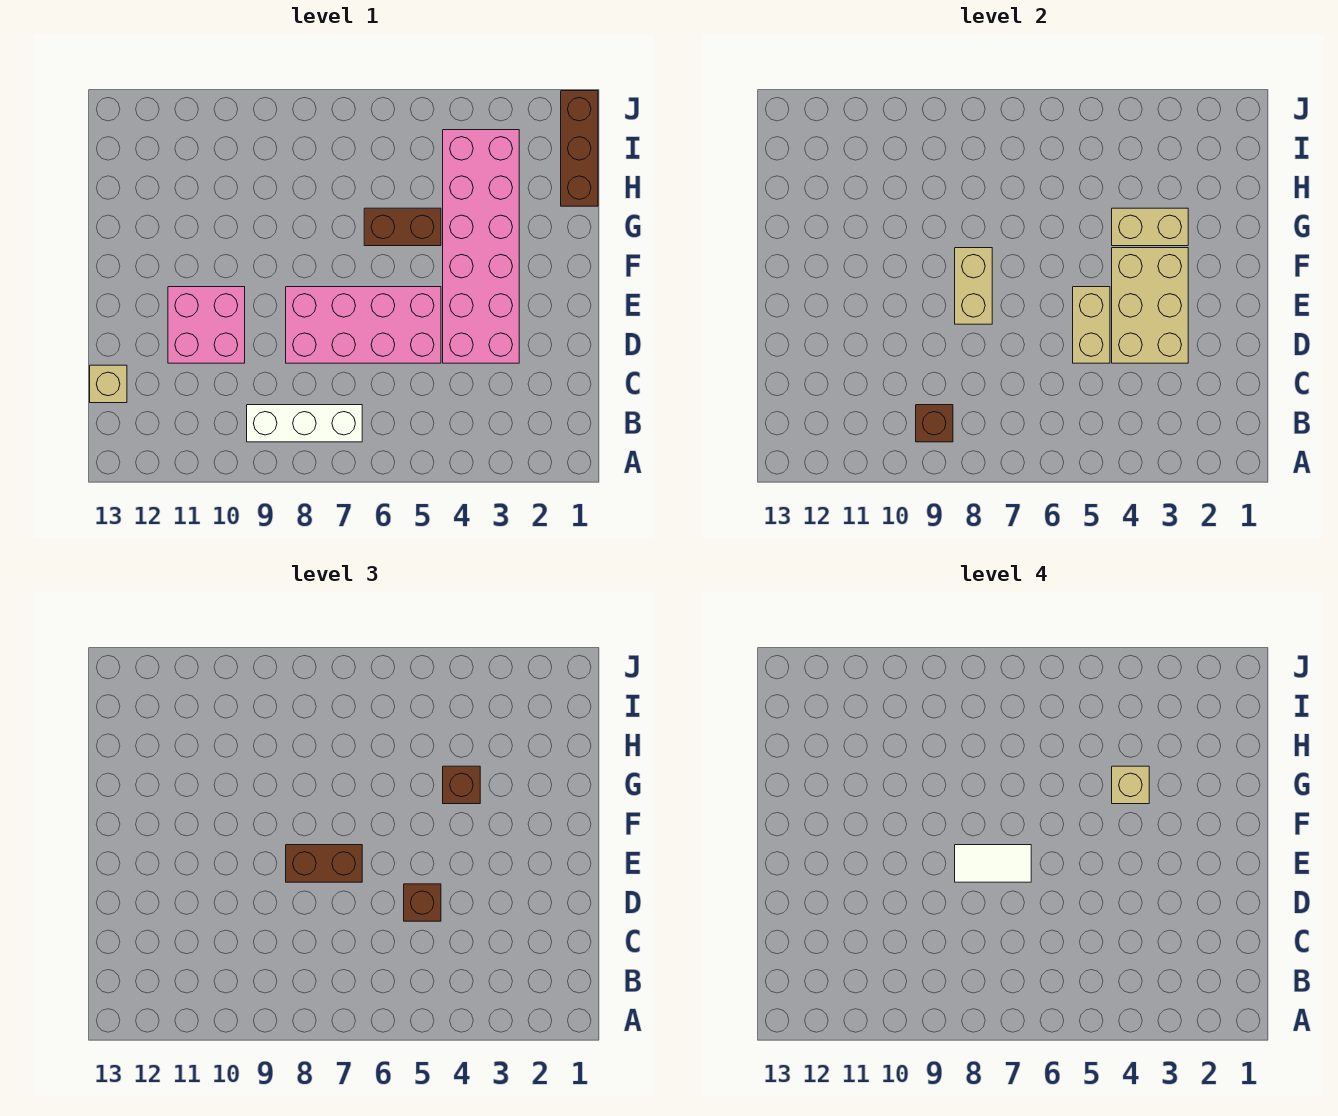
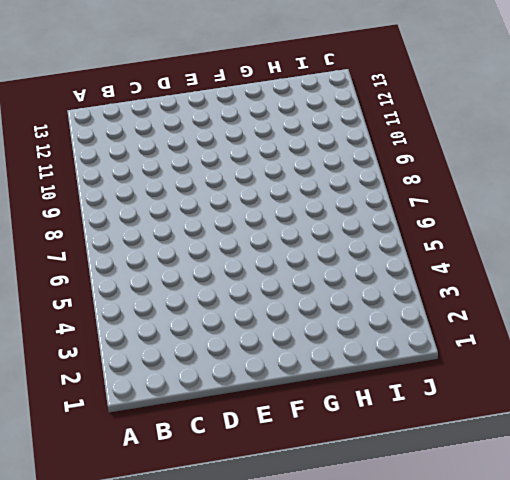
none -> white brick B7:B9 level 1
none -> tan brick C13 level 1
none -> pink brick D3:I4 level 1

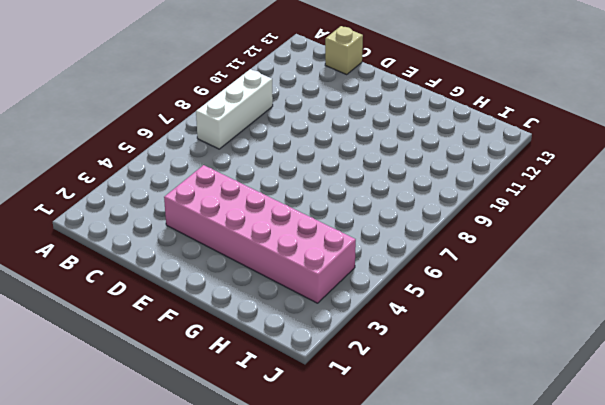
none -> pink brick D5:E8 level 1
none -> pink brick D10:E11 level 1
none -> brown brick G5:G6 level 1

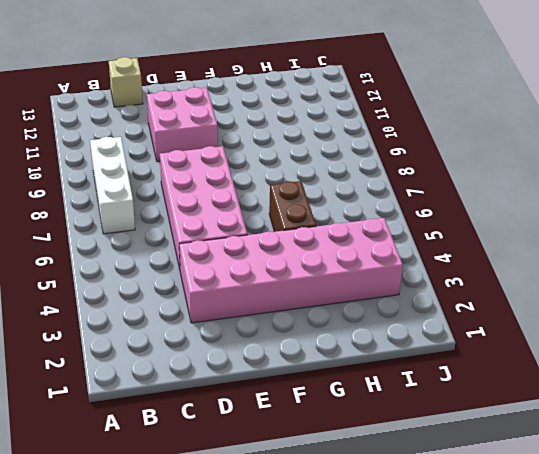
none -> brown brick H1:J1 level 1
none -> brown brick B9 level 2
none -> tan brick D3:F4 level 2

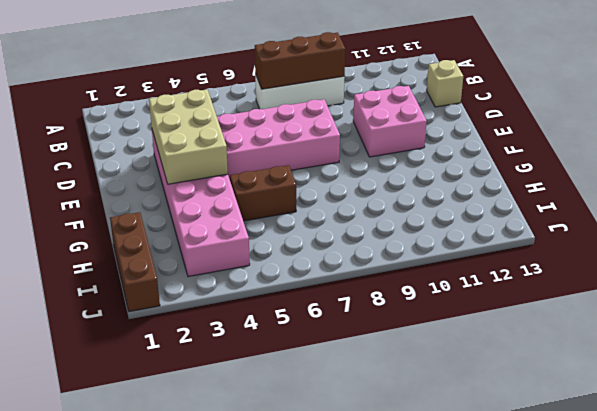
brown brick B7:B9 level 2 -> brown brick B9 level 2
none -> tan brick D5:E5 level 2
none -> tan brick E8:F8 level 2
none -> tan brick G3:G4 level 2

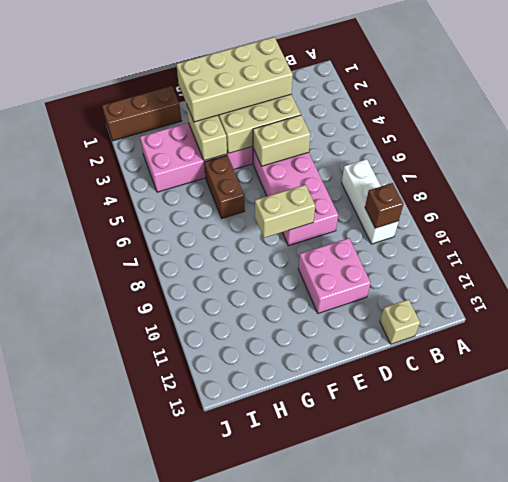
tan brick D2:G3 level 3 -> none
none -> brown brick D5 level 3
none -> brown brick E7:E8 level 3
none -> brown brick G4 level 3

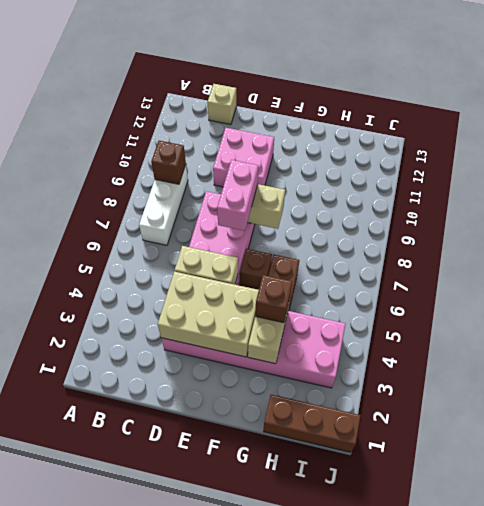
pink brick E7:E8 level 3 -> brown brick E7:E8 level 3
brown brick F6 level 1 -> brown brick D5 level 3
none -> white tile E7:E8 level 4
none -> tan brick G4 level 4

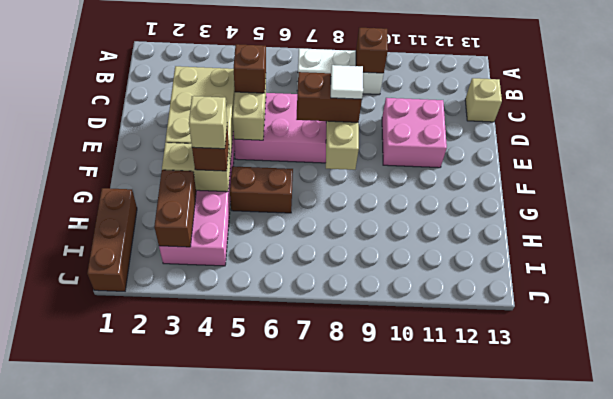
white tile E8 level 4 -> white tile E7:E8 level 4
brown brick H3:I3 level 2 -> none

